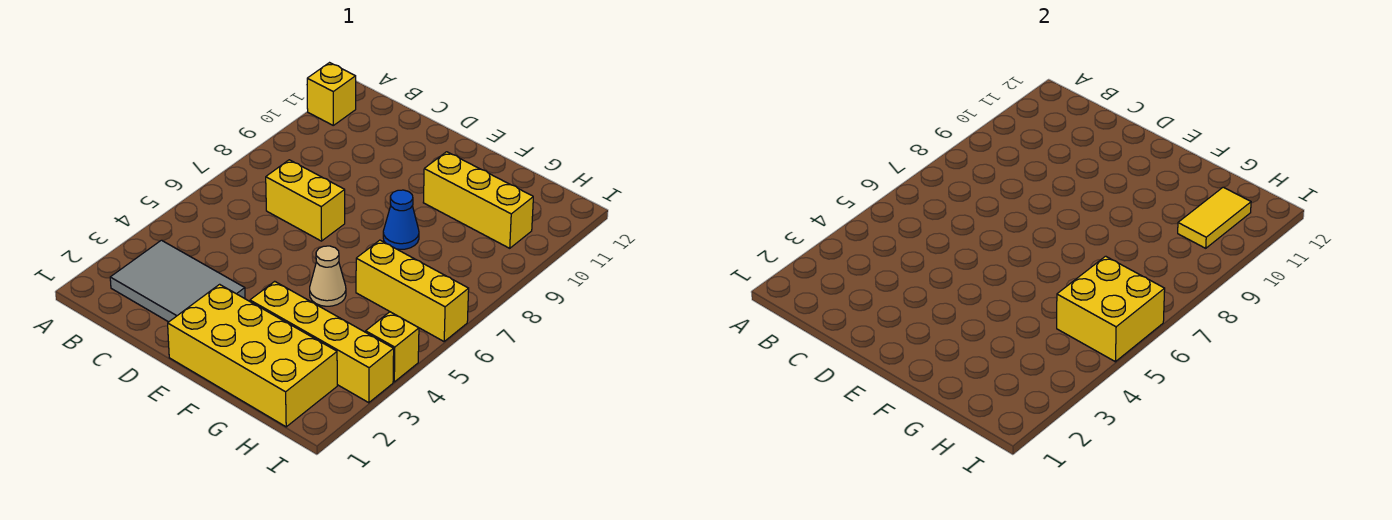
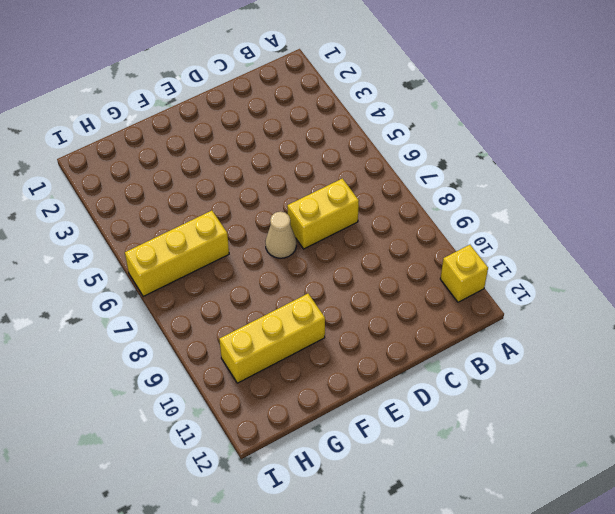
tan cone E7 level 1 -> tan cone F5 level 1
none -> grey tile B2:D3 level 1
none -> yellow brick E1:H2 level 1
none -> yellow brick F3:I3 level 1

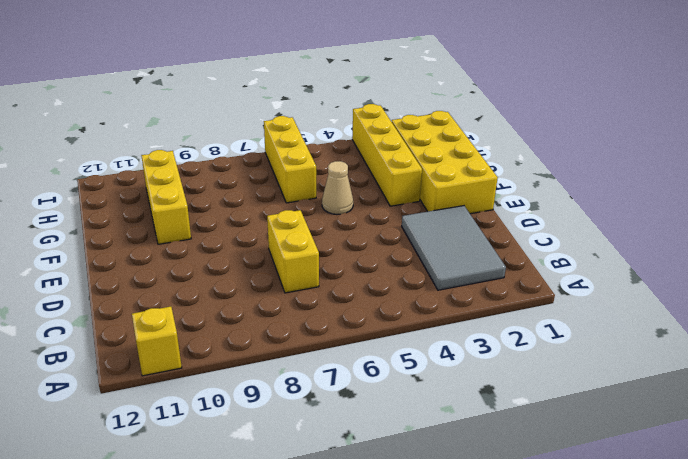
none -> blue cone F8 level 1
none -> yellow brick I4 level 1
none -> yellow brick H5:I6 level 2

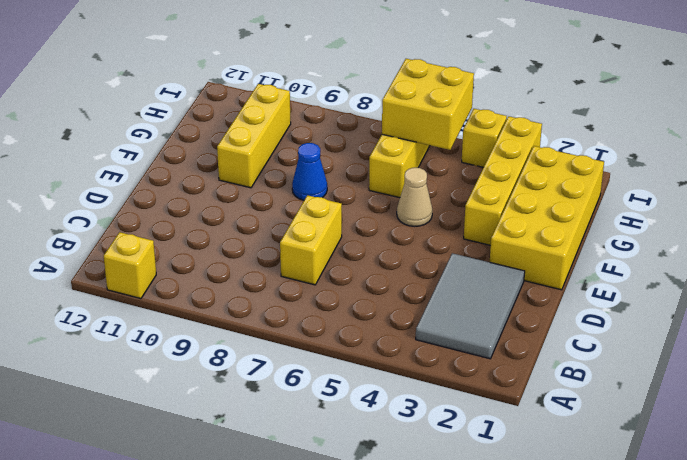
none -> yellow tile H10:H11 level 2

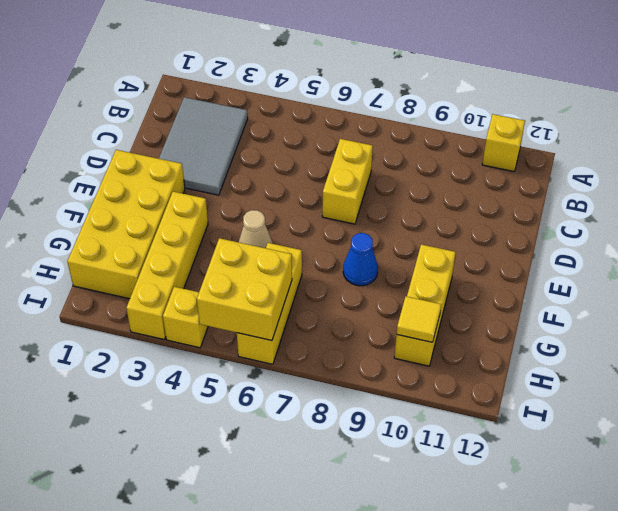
yellow tile H10 level 2 -> yellow tile H10:H11 level 2

